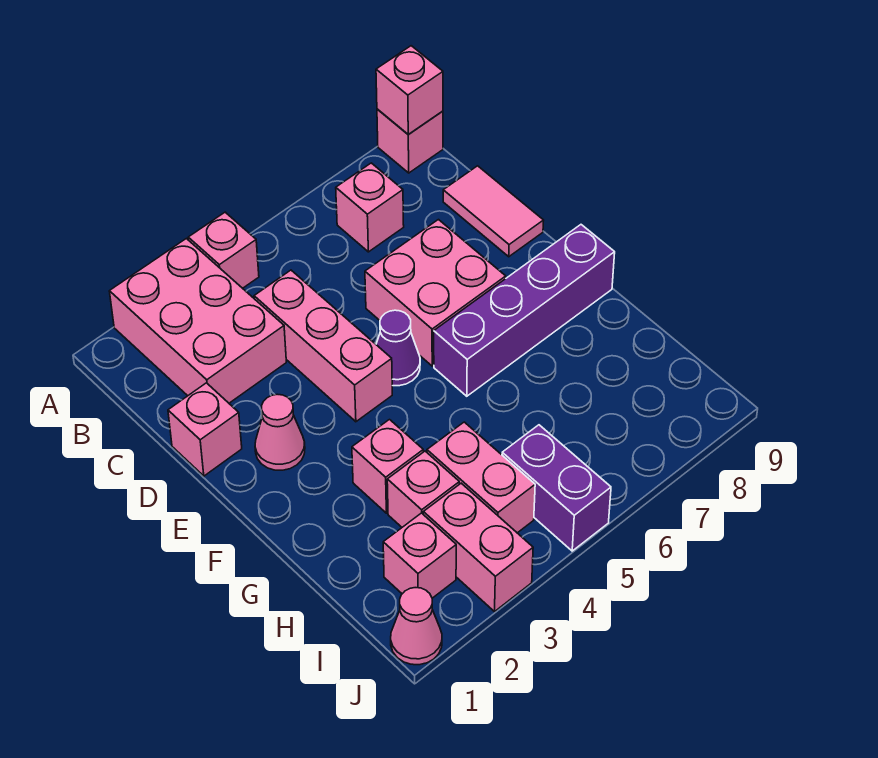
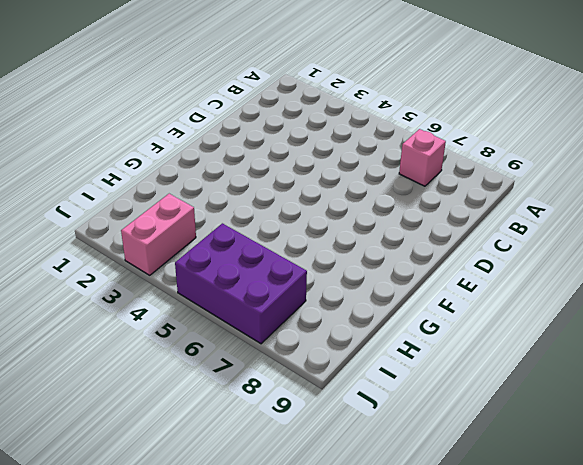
purple brick I5:J7 level 1 -> purple brick I5:J5 level 1
none -> pink brick A2:C3 level 1
none -> pink brick A4 level 1
none -> pink brick A9 level 1

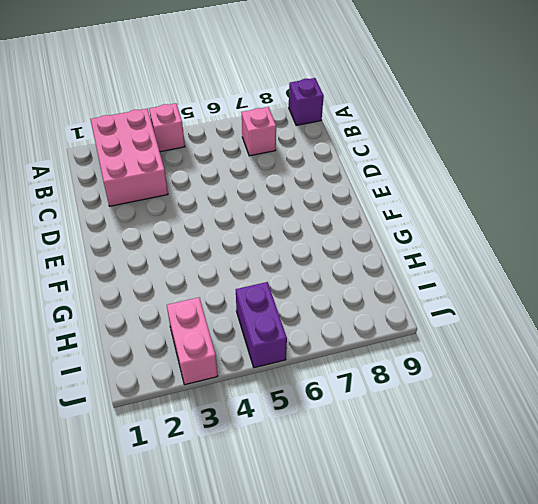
purple brick A9 level 1 -> pink brick A9 level 1
none -> pink brick C4:E4 level 1
none -> pink tile C9:D9 level 1
none -> pink brick D1 level 1

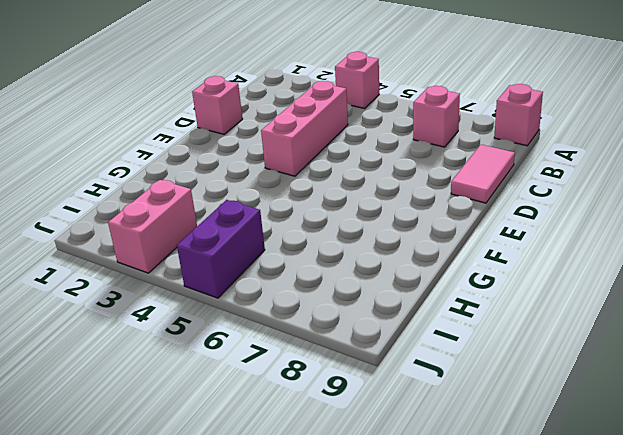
none -> pink brick A2:C3 level 1
none -> pink brick D6:E7 level 1
none -> pink cone E2 level 1

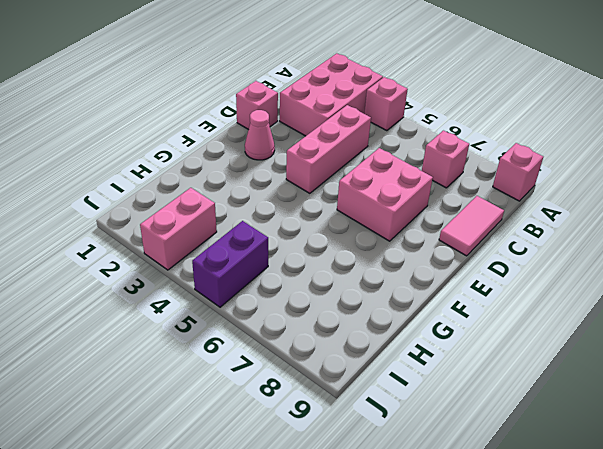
none -> purple cone E5 level 1
none -> purple brick F6:F9 level 1
none -> pink brick G3 level 1

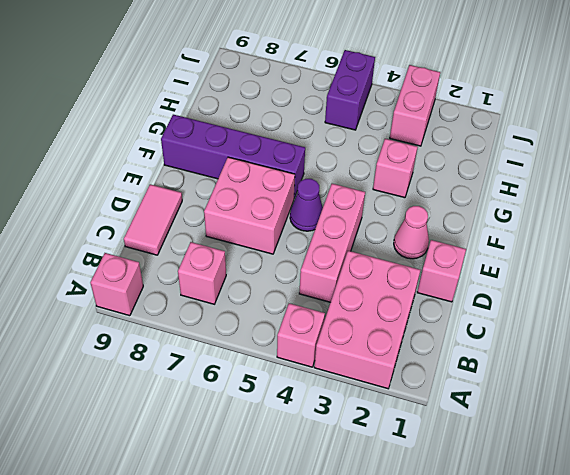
none -> pink brick H3 level 1
none -> pink brick H4:I4 level 1
none -> pink brick I2 level 1

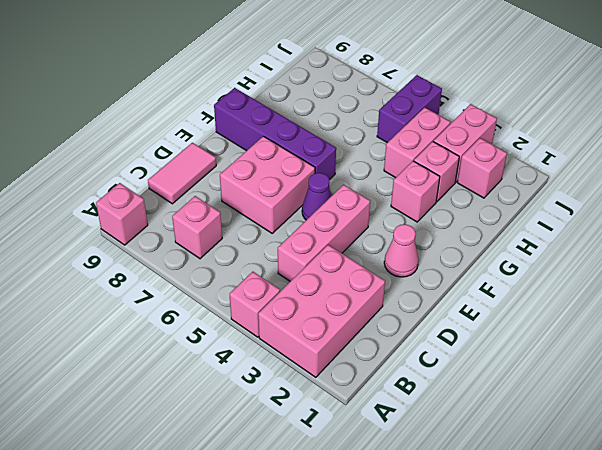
none -> pink brick D1 level 1
none -> pink cone J1 level 1
none -> pink brick A9 level 2

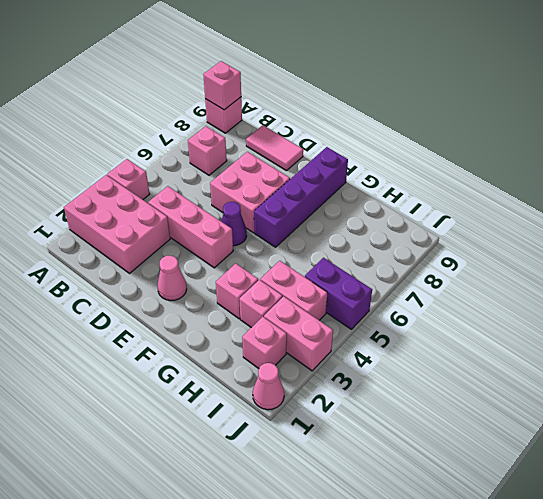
none -> pink brick D1 level 1

